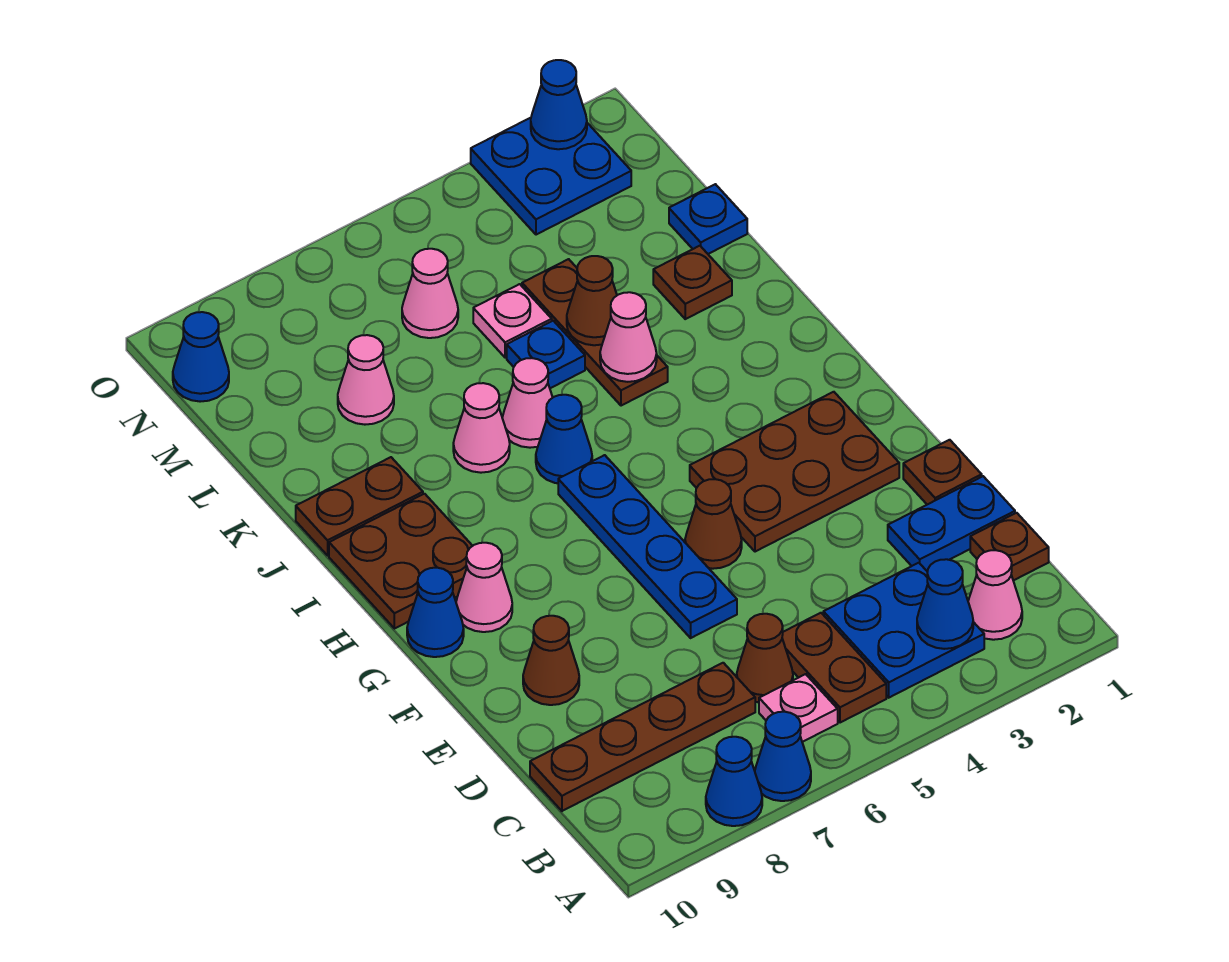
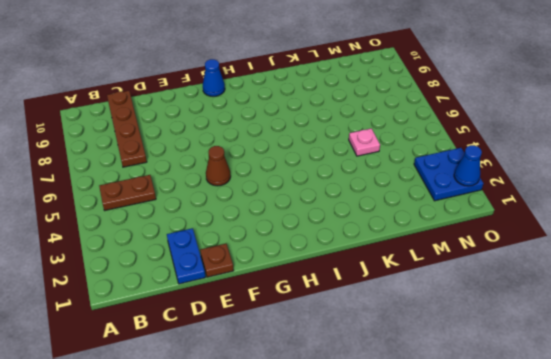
none -> blue cone A7 level 1
none -> blue cone A8 level 1
none -> pink cone B2 level 1
none -> blue plate B3:C4 level 1

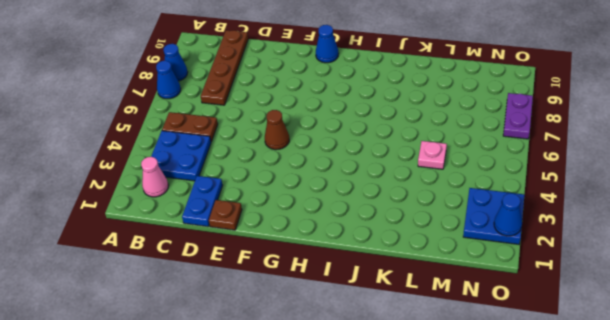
purple plate O7:O8 level 1 -> none
none -> pink plate B6 level 1
none -> brown plate C1 level 1
none -> brown cone C6 level 1
none -> blue plate E6:H6 level 1

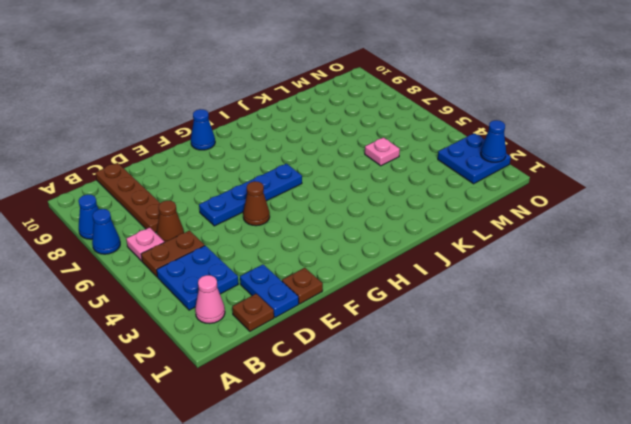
none -> brown cone E9 level 1
none -> brown plate F2:G4 level 1
none -> pink cone G9 level 1
none -> brown plate H9:I10 level 1

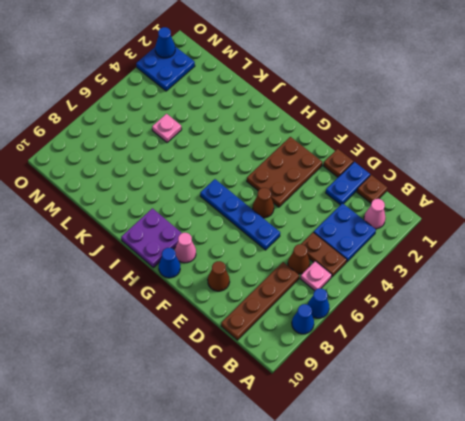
purple plate H9:I10 level 1 -> brown plate H9:I10 level 1
none -> blue cone I6 level 1
none -> brown plate J4:L4 level 1
none -> pink cone J6 level 1
none -> pink cone J7 level 1

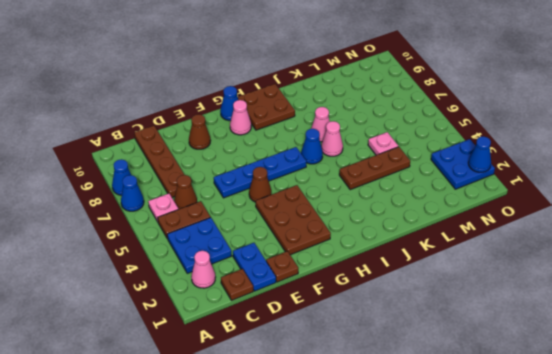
none -> brown plate J9:J10 level 1
none -> brown plate K2 level 1
none -> blue plate K5 level 1
none -> blue plate L1 level 1

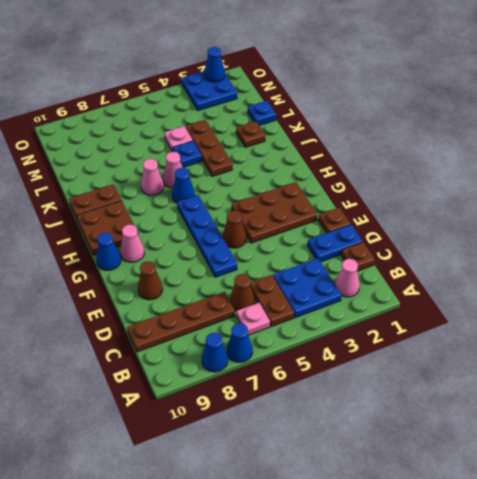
none -> pink cone L8 level 1
none -> pink cone M6 level 1
none -> blue cone N10 level 1
none -> blue cone B3 level 2

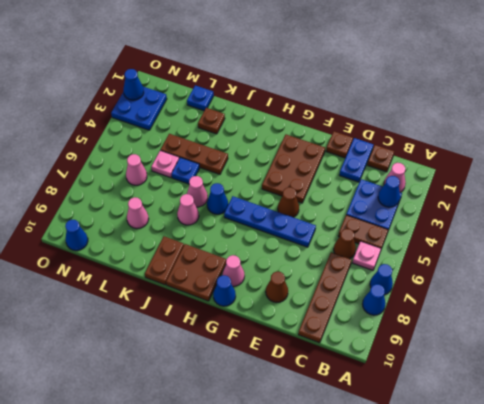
none -> pink cone J4 level 2
none -> brown cone K4 level 2

